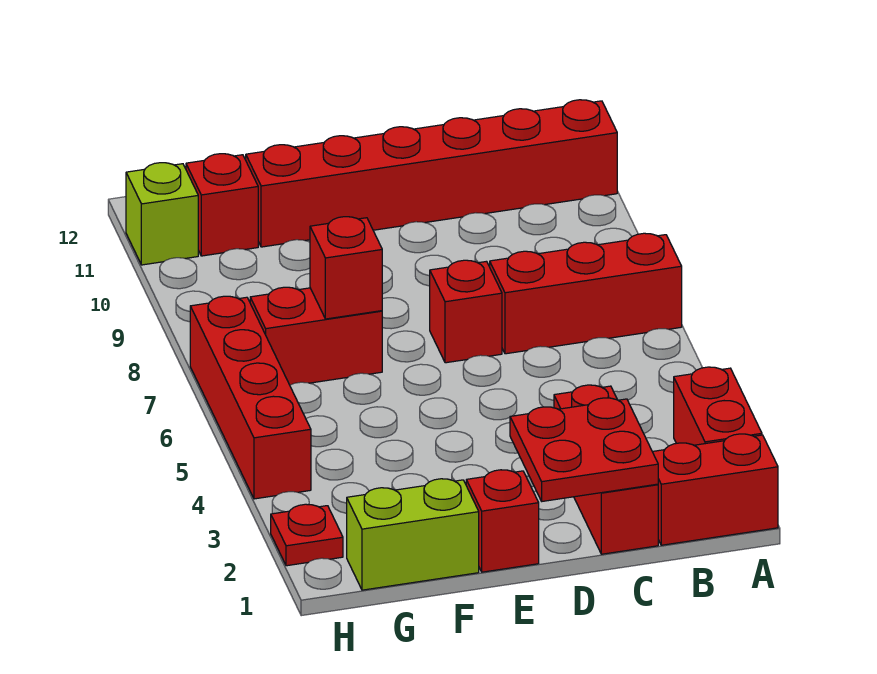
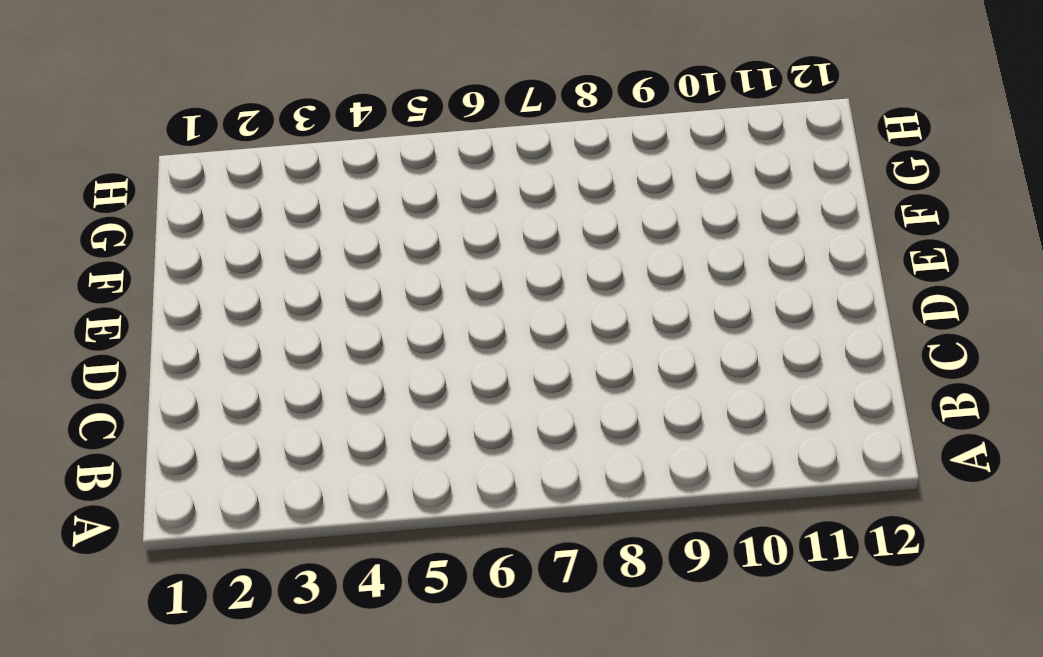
none -> red brick A1:B1 level 1
none -> red brick A2:A3 level 1
none -> red brick A7:C7 level 1

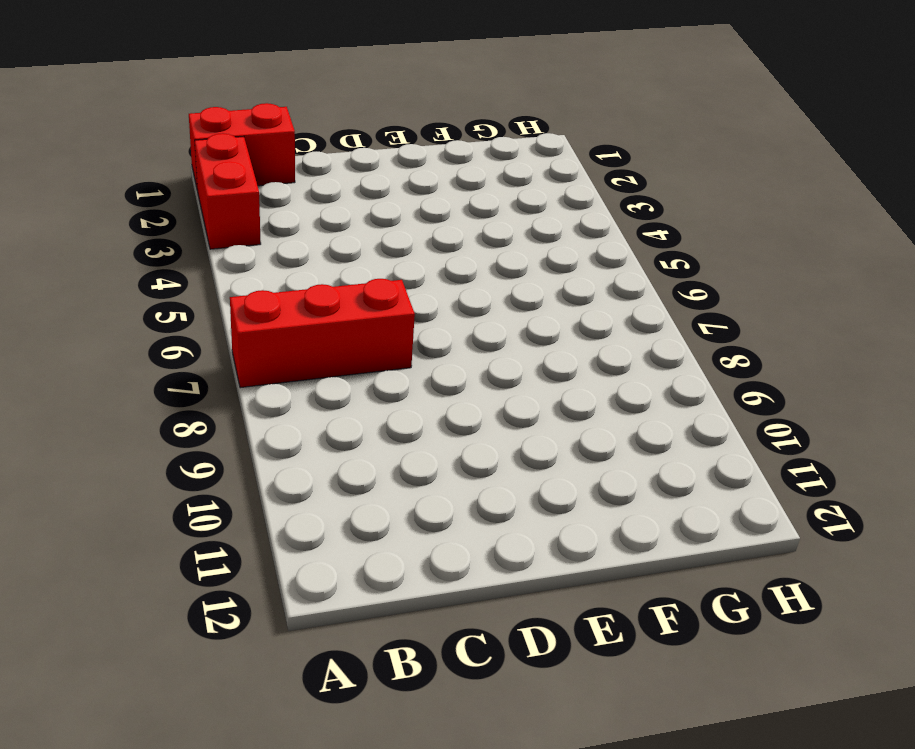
none -> red brick A11:F11 level 1
none -> red brick C1:C3 level 1
none -> red brick D7 level 1

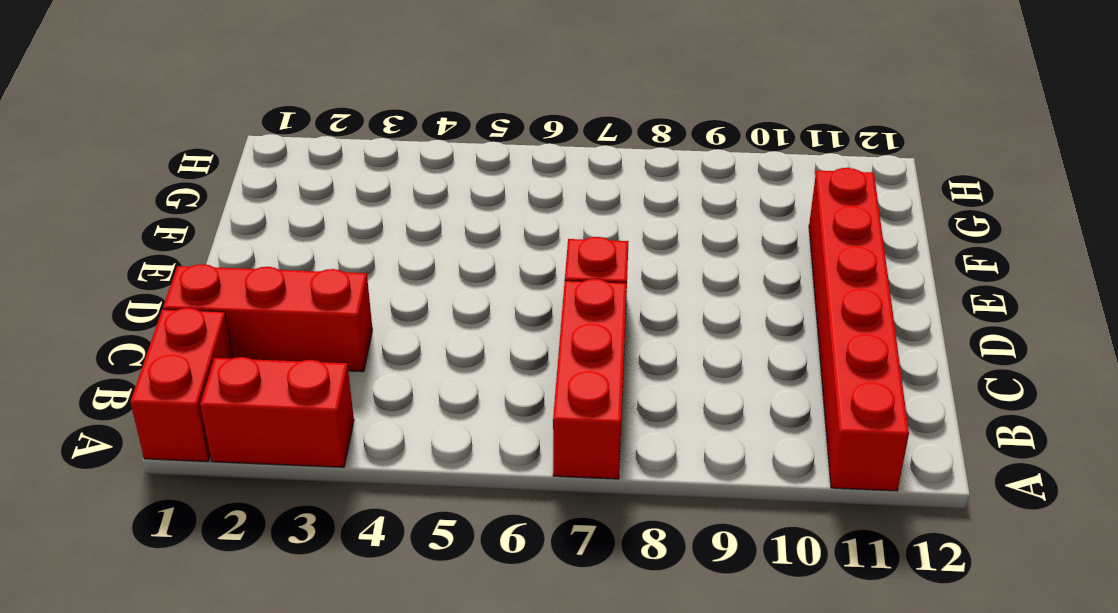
none -> red brick E1 level 1
none -> lime brick F1:G1 level 1
none -> red brick F7:G7 level 1

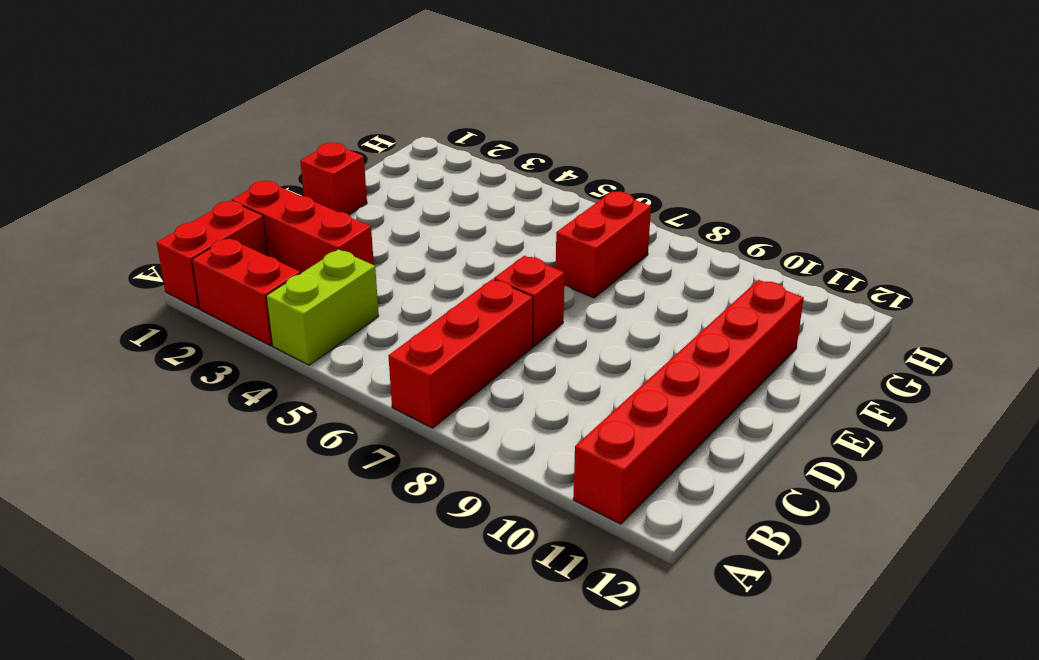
lime brick A4:B4 level 1 -> lime brick F1:G1 level 1
none -> red brick G11 level 1
none -> red plate H2 level 1
none -> red brick H4:H7 level 1

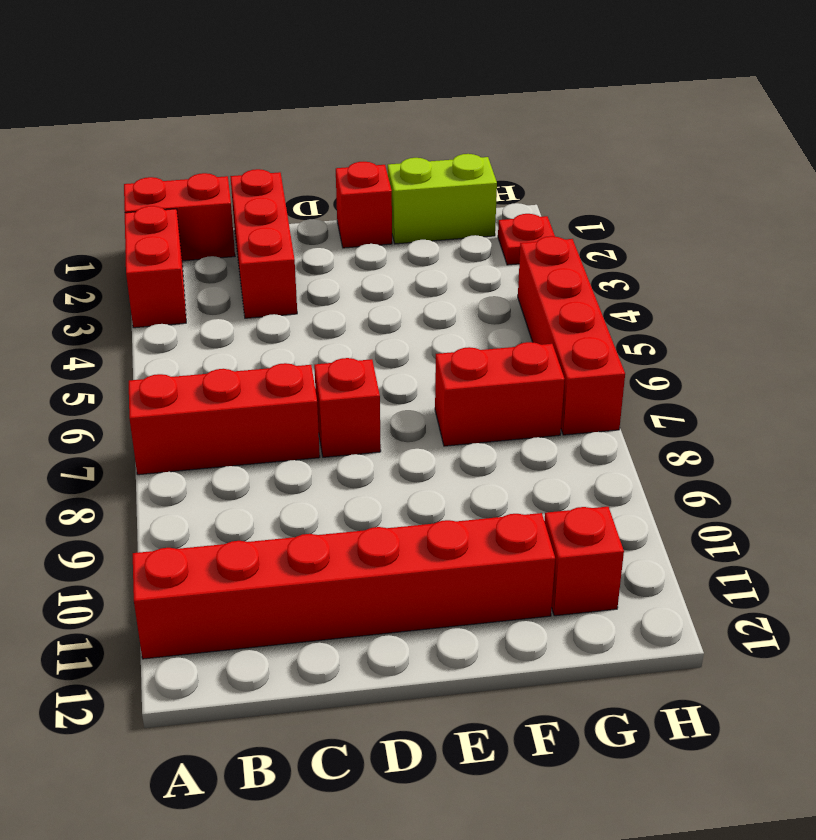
none -> lime brick H11 level 1
none -> red plate C1:D2 level 2
none -> red brick F7 level 2

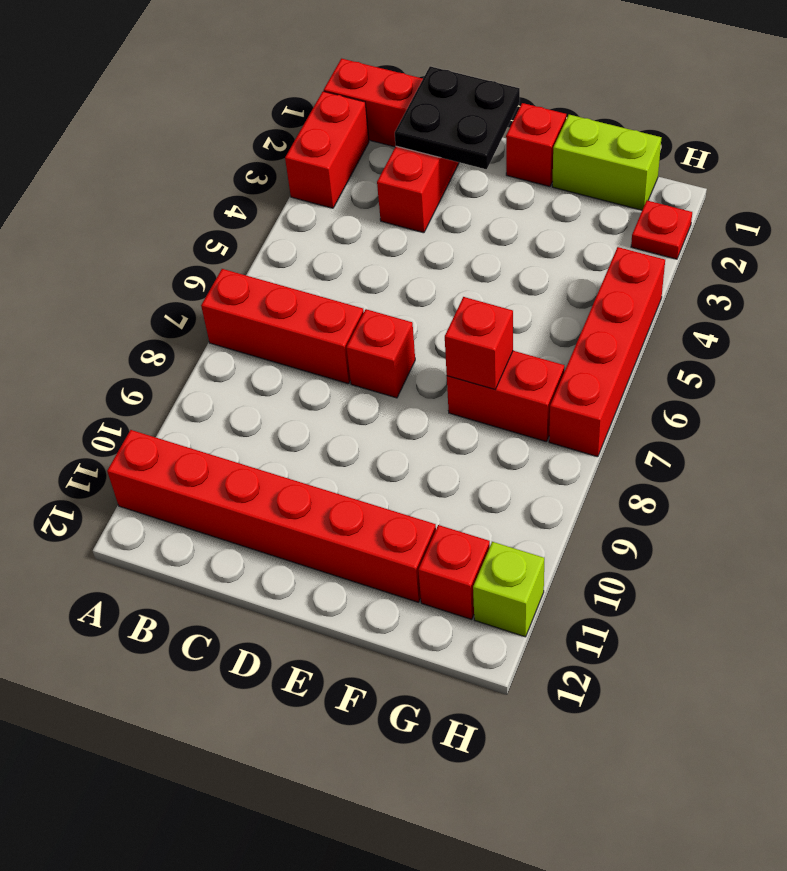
black plate C1:D2 level 2 -> red plate C1:D2 level 2

